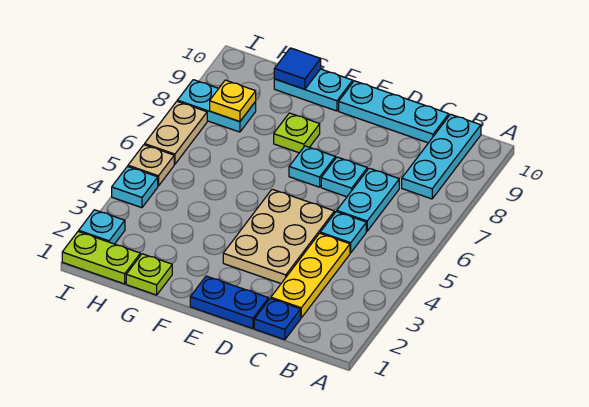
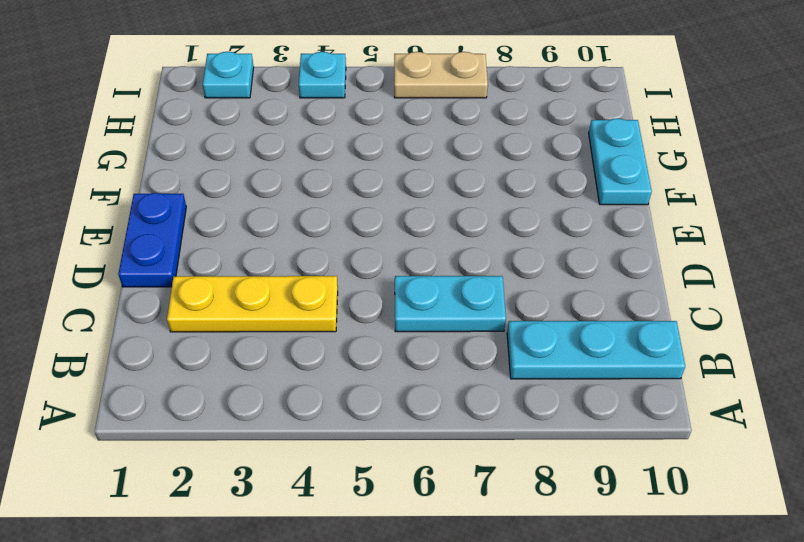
none -> blue plate C1 level 1
none -> cyan plate C5 level 1
none -> cyan plate C10:E10 level 1

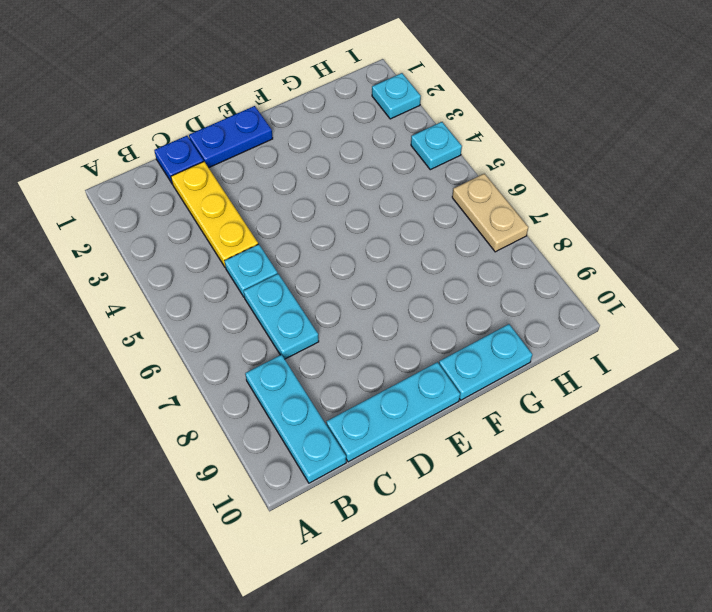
none -> tan plate D3:E5 level 1
none -> cyan plate D7 level 1
none -> cyan plate E7 level 1

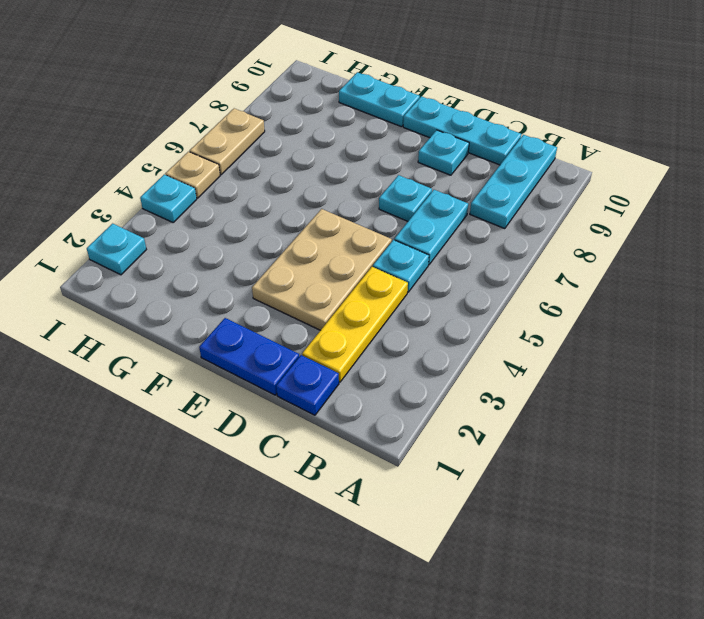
cyan plate D9 level 1 -> cyan plate E7 level 1
none -> lime plate F8 level 1
none -> lime plate G1 level 1
none -> lime plate H1:I1 level 1

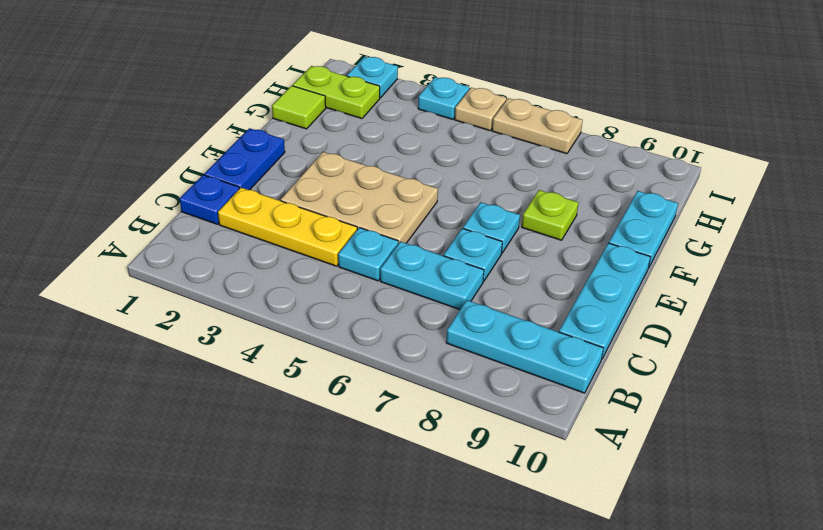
lime tile G1 level 1 -> lime plate G1 level 1
lime plate H1:H2 level 1 -> lime plate H1:I1 level 1
none -> cyan plate H8:I8 level 1
none -> blue tile G10 level 2
none -> yellow plate H8 level 2

